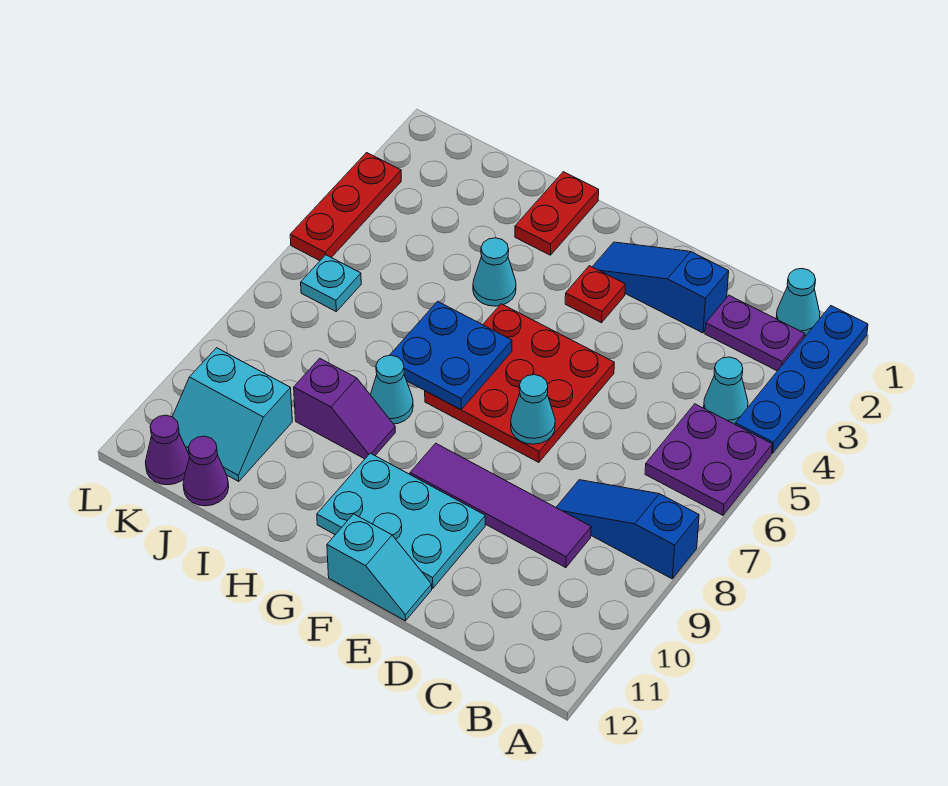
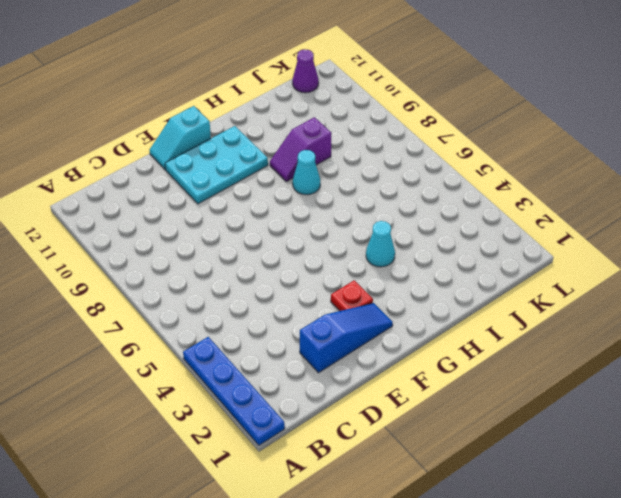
none -> purple plate A5:B6 level 1
none -> blue slope A8:C8 level 1 top A
none -> cyan cone B1 level 1

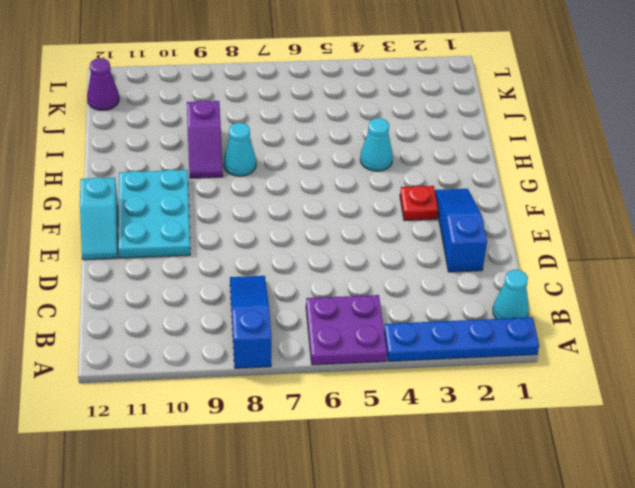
none -> purple plate B2:C2 level 1
none -> cyan cone B4 level 1
none -> purple tile C9:F9 level 1

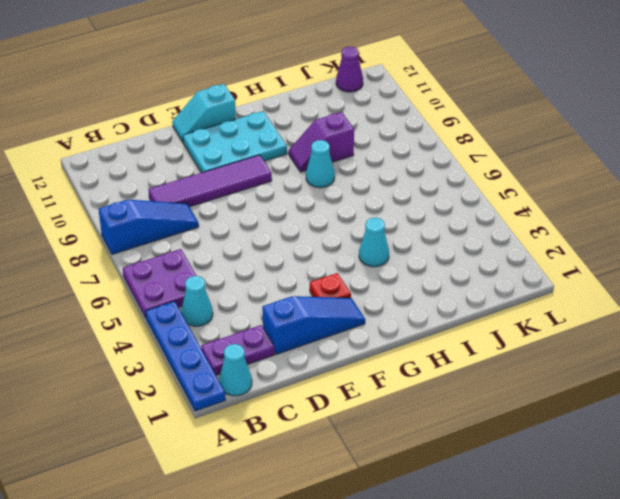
none -> red plate E5:G7 level 1
none -> red plate H1:H2 level 1
none -> cyan slope J10:K11 level 1 top 10

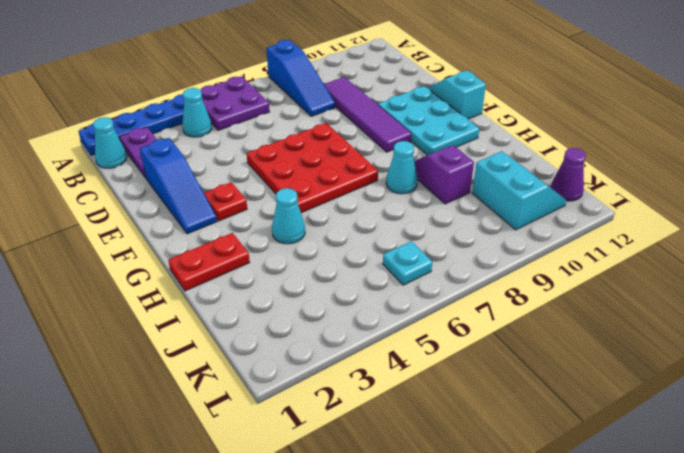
none -> purple cone J12 level 1
none -> red plate L3:L5 level 1
none -> cyan cone E7 level 2

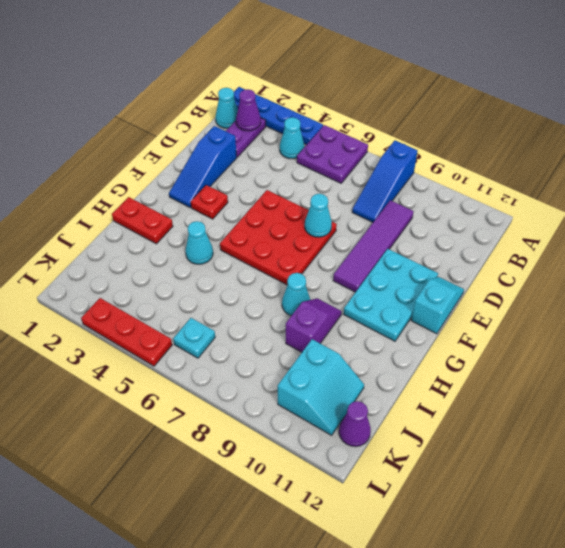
purple cone B2 level 2 -> purple cone J12 level 1
none -> blue plate G6:H7 level 2

